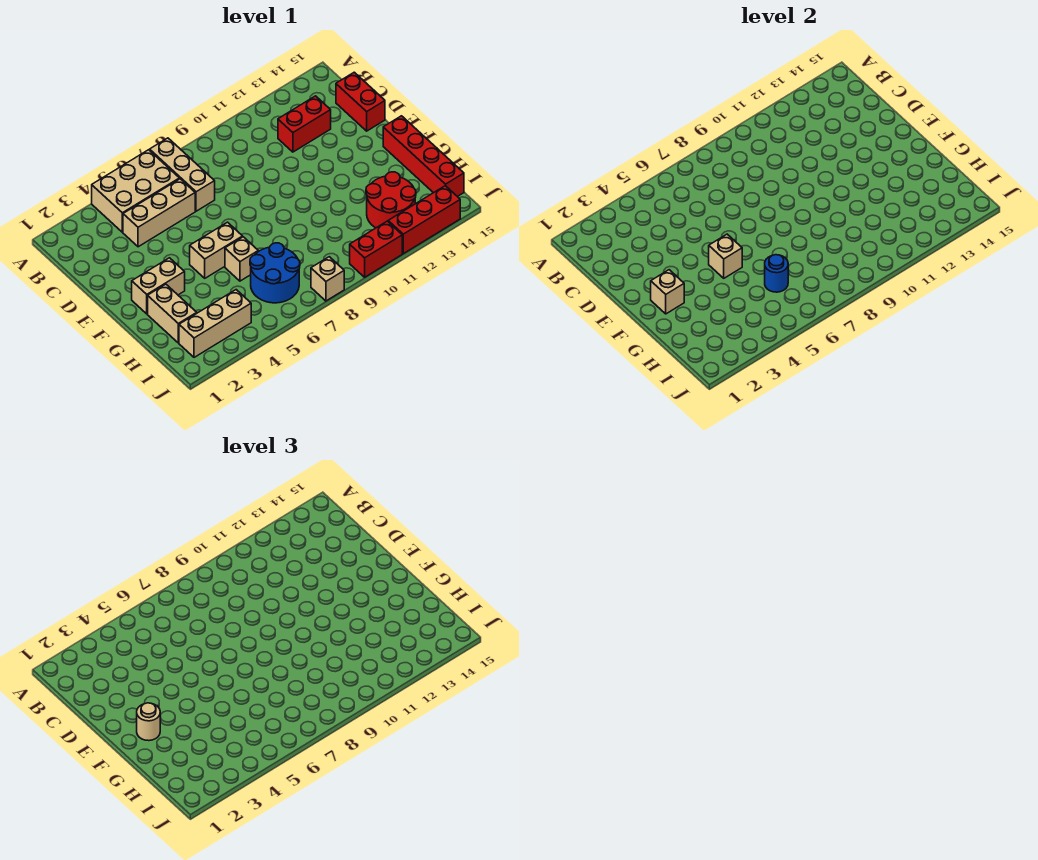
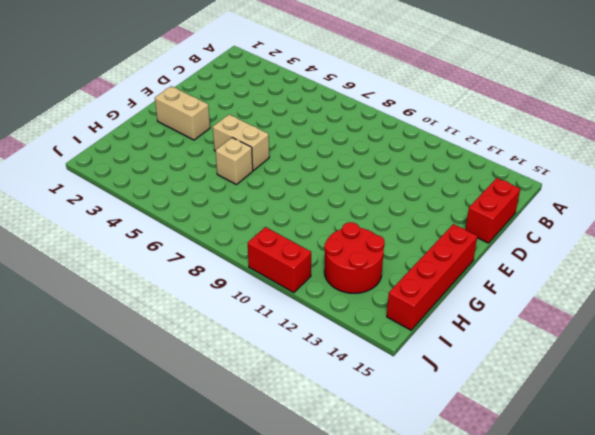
none -> tan brick A4:B6 level 1
none -> tan brick A7:C7 level 1
none -> tan brick C4:C6 level 1

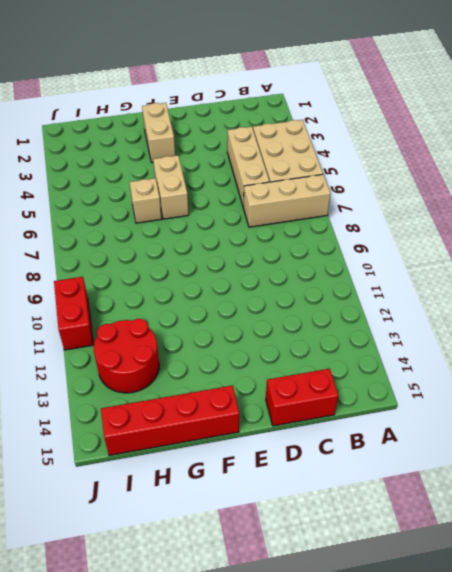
none -> red brick C12:C13 level 1
none -> tan brick G2:H2 level 1
none -> blue round brick H6:I7 level 1

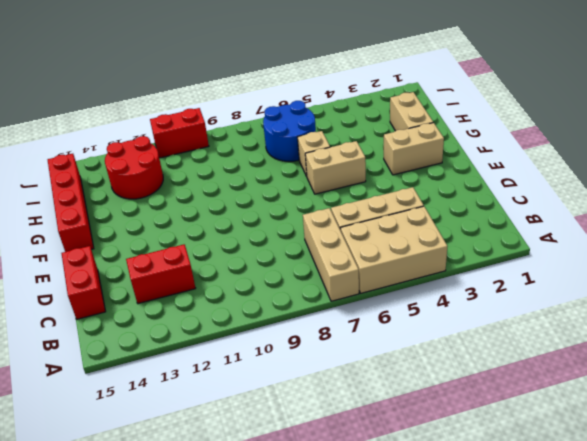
none -> tan brick I2:I4 level 1
none -> tan brick J8 level 1
none -> red brick J12:J14 level 1

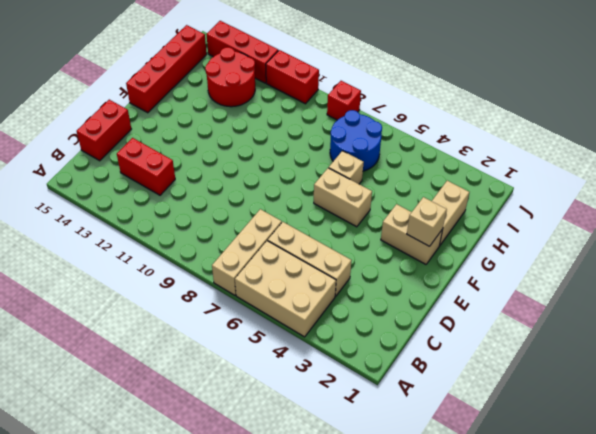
red brick J8 level 1 -> tan brick J8 level 1
none -> tan brick I2:I4 level 1
none -> tan brick F5 level 2
none -> blue round brick H6 level 2

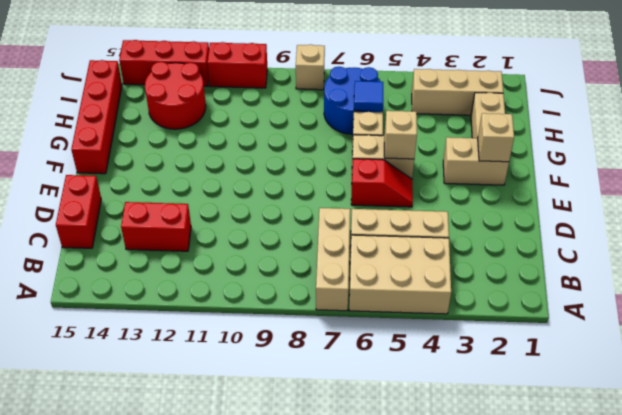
red slope E5:E6 level 1 top 6 -> none
blue tile H6 level 2 -> blue round brick H6 level 2
none -> tan round brick F2 level 3

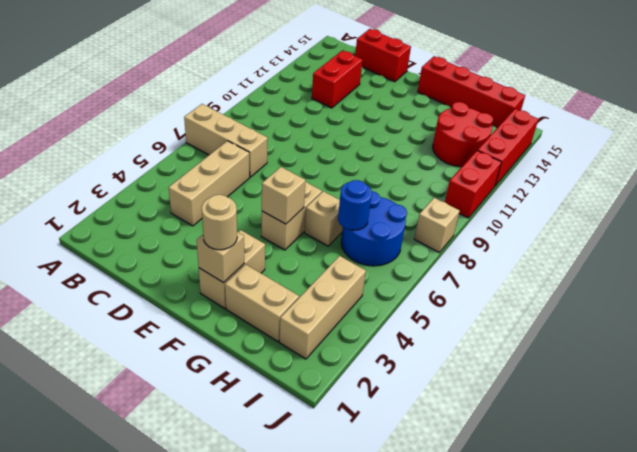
none -> tan brick A4:B6 level 1

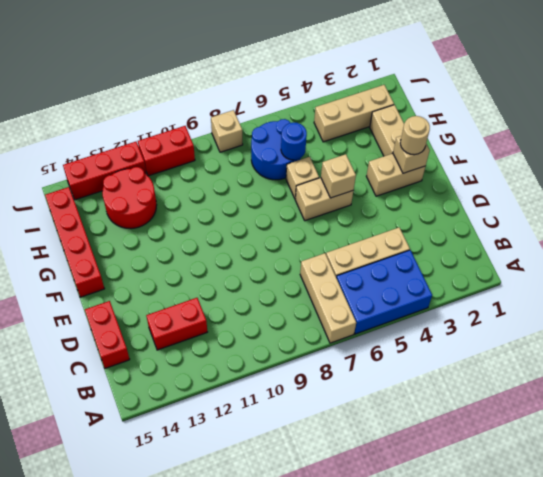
blue brick A4:B6 level 1 -> tan brick A4:B6 level 1

